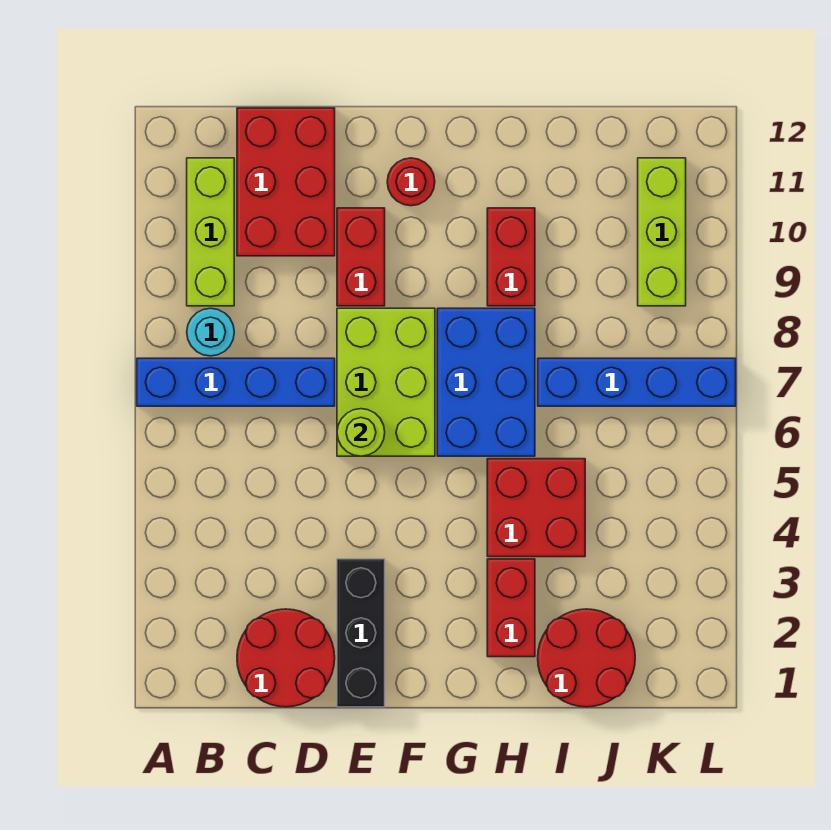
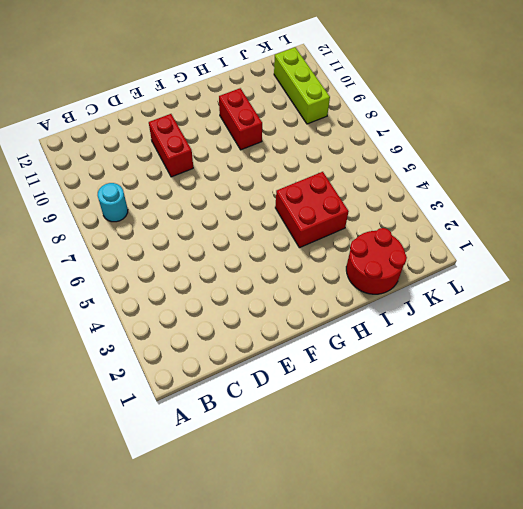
none -> blue brick A7:D7 level 1
none -> lime brick B9:B11 level 1
none -> red round brick C1:D2 level 1

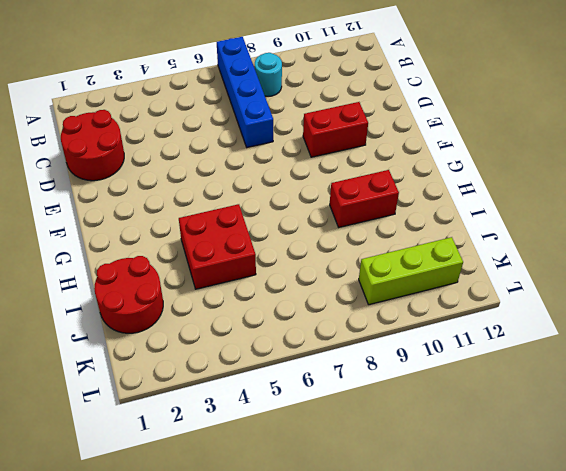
none -> lime brick B9:B11 level 1
none -> red brick C10:D12 level 1
none -> black brick E1:E3 level 1

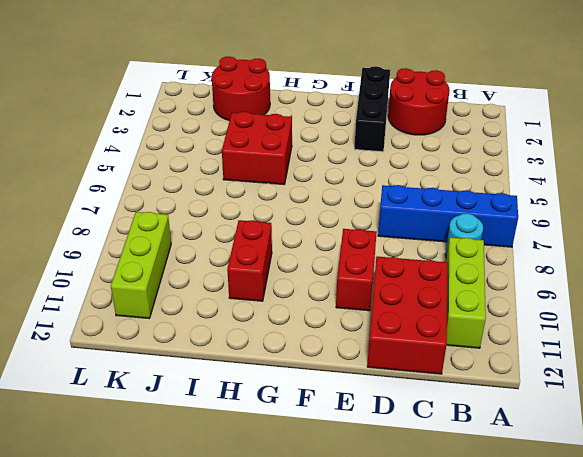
none -> lime brick E6:F8 level 1
none -> red round brick F11 level 1
none -> blue brick G6:H8 level 1

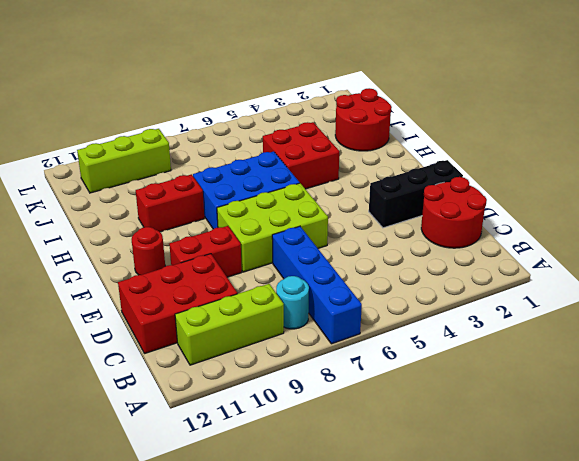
none -> red brick H2:H3 level 1
none -> blue brick I7:L7 level 1
none -> lime round brick E6 level 2

